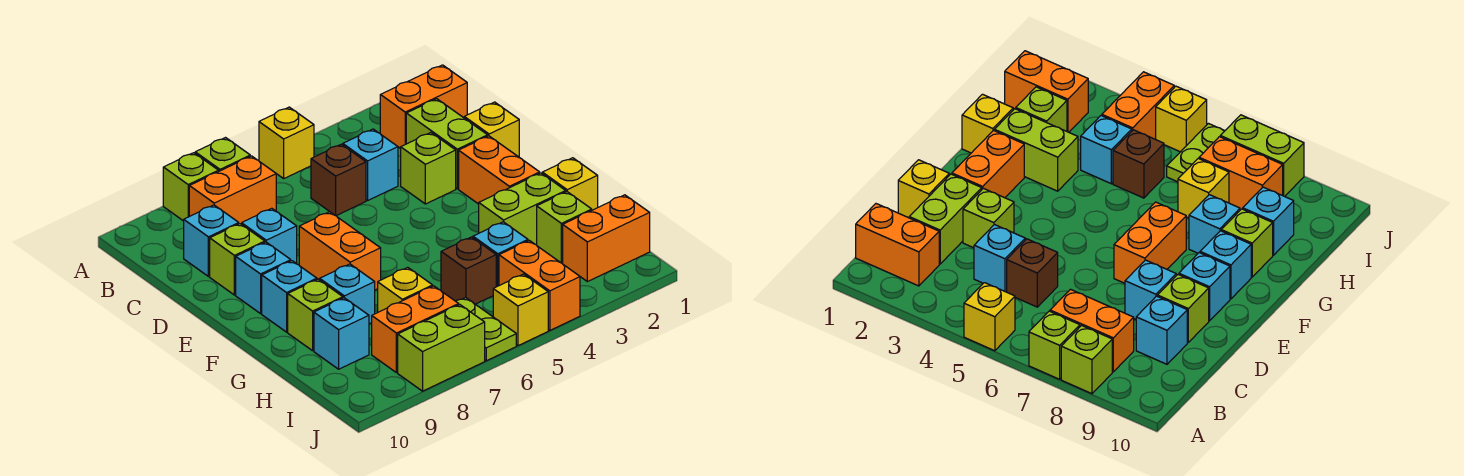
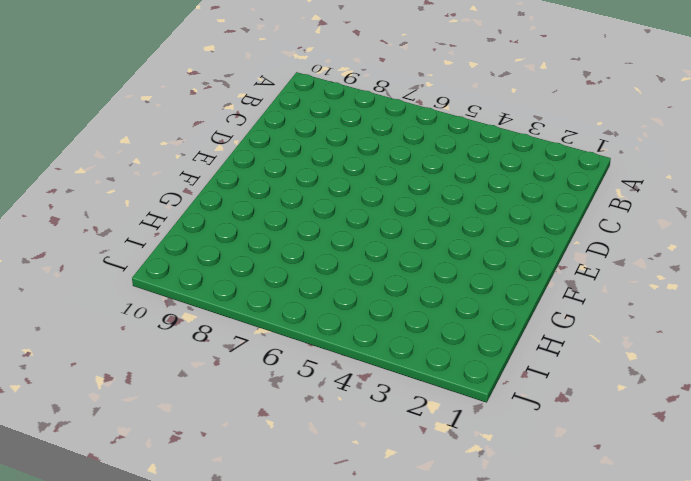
none -> yellow brick A5 level 1
none -> lime brick A7 level 1
none -> lime brick A8 level 1
none -> orange brick B1:B2 level 1

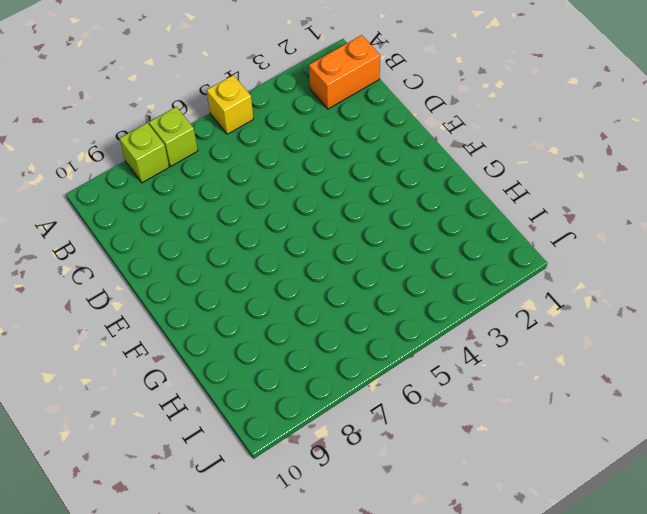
none -> orange brick B7:B8 level 1
none -> lime brick C2:D2 level 1
none -> cyan brick C4 level 1
none -> brown brick C5 level 1

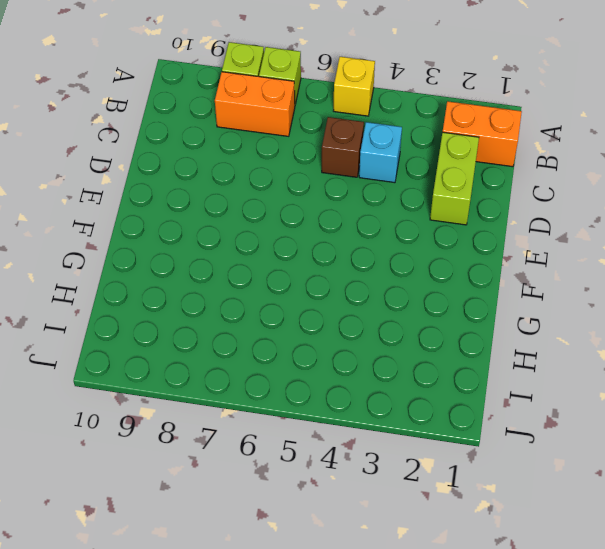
none -> cyan brick C9 level 1
none -> yellow brick D1 level 1
none -> lime brick D3 level 1
none -> cyan brick D8 level 1

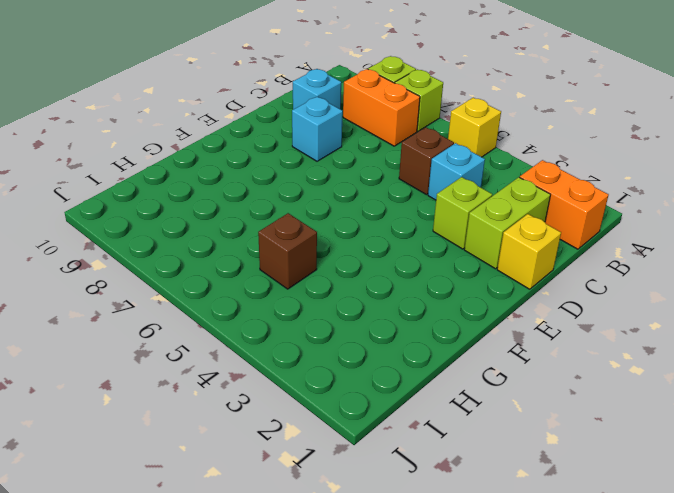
none -> lime brick D9 level 1
none -> orange brick E2:F2 level 1
none -> orange brick E7:F7 level 1
none -> cyan brick E9 level 1

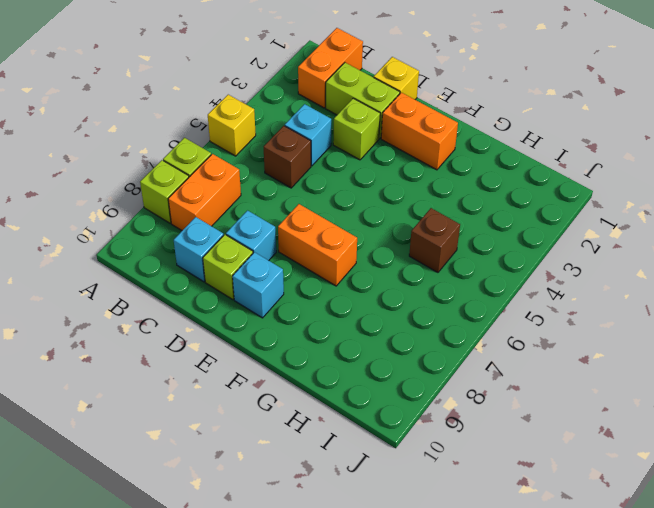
none -> cyan brick F9 level 1
none -> yellow brick G1 level 1
none -> lime brick G2:G3 level 1
none -> cyan brick G8 level 1

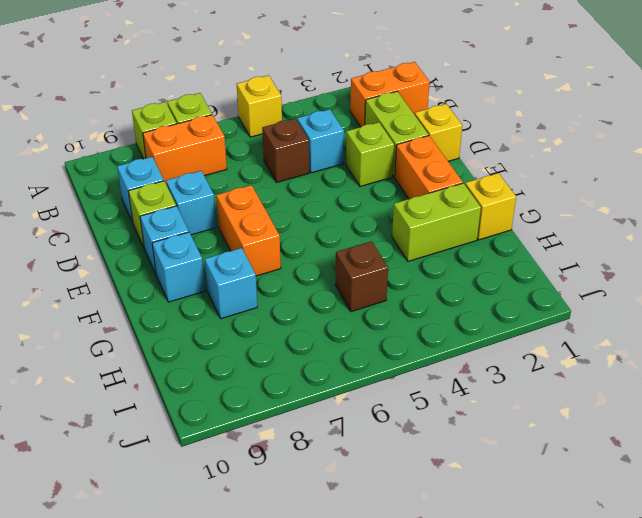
none -> lime brick G9 level 1
none -> lime brick H2 level 1
none -> cyan brick H4 level 1
none -> yellow brick H7 level 1

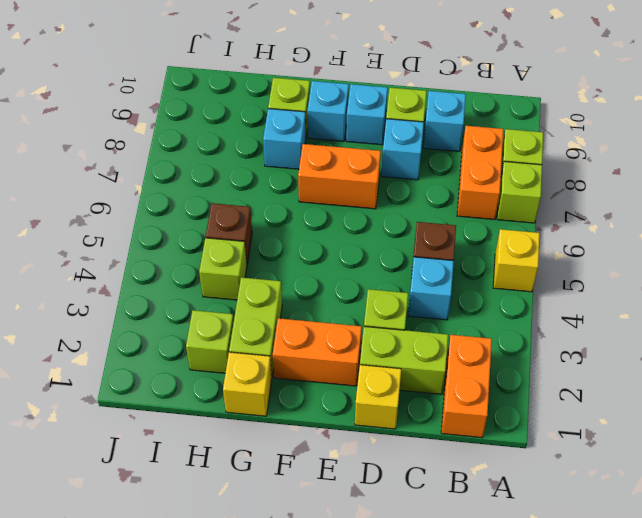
lime brick H4 level 1 -> cyan brick H4 level 1
none -> yellow brick H7 level 1
none -> cyan brick H9 level 1
none -> orange brick I1:I2 level 1
none -> orange brick I4:J4 level 1

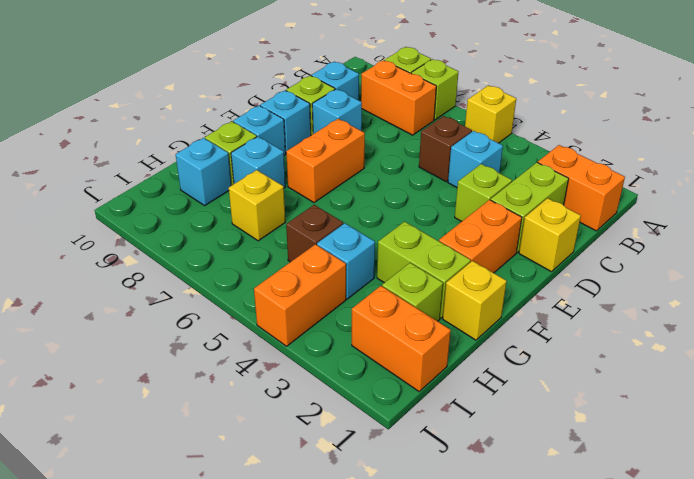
none -> lime plate I6:J6 level 1
none -> orange brick I7:I8 level 1
none -> yellow brick J5 level 1
none -> lime brick J7:J8 level 1

